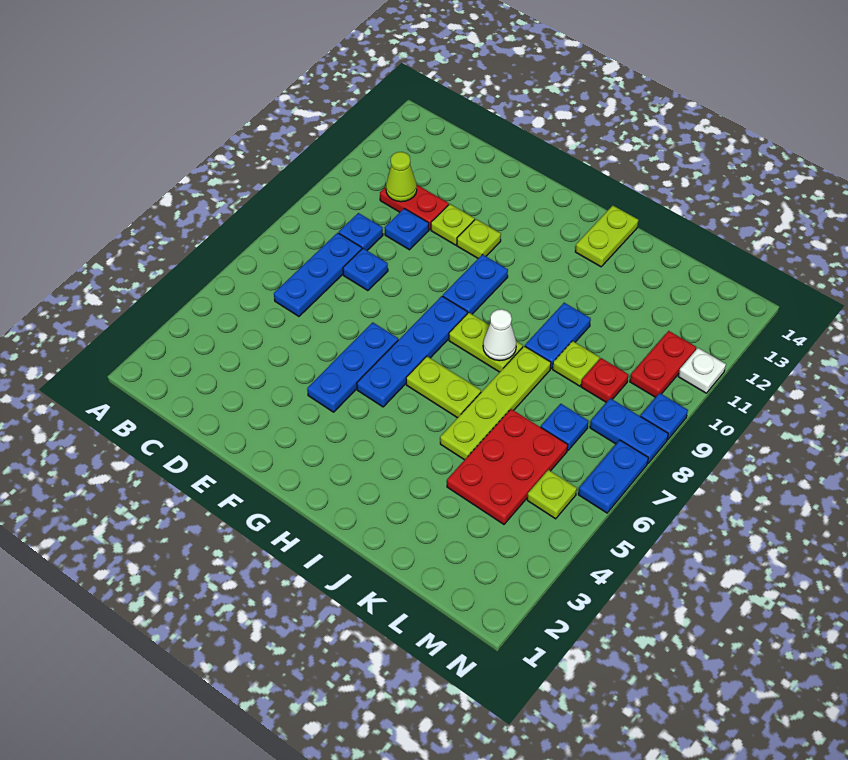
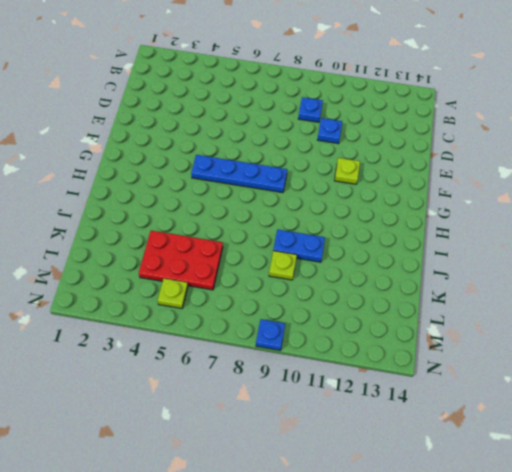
none -> blue plate C6:C8 level 1
none -> red plate C11:D11 level 1
none -> blue plate D8 level 1

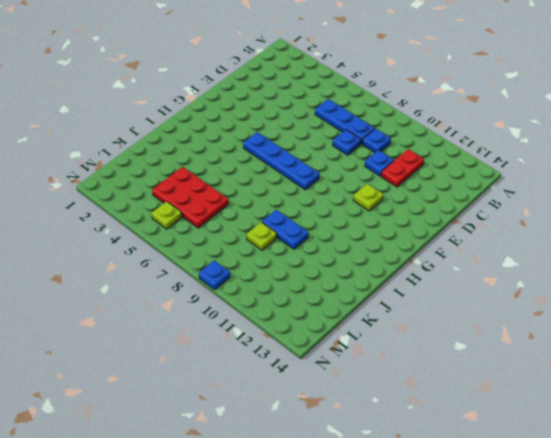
none -> lime plate E11 level 1
none -> blue plate F4:F6 level 1
none -> blue plate G9:G10 level 1

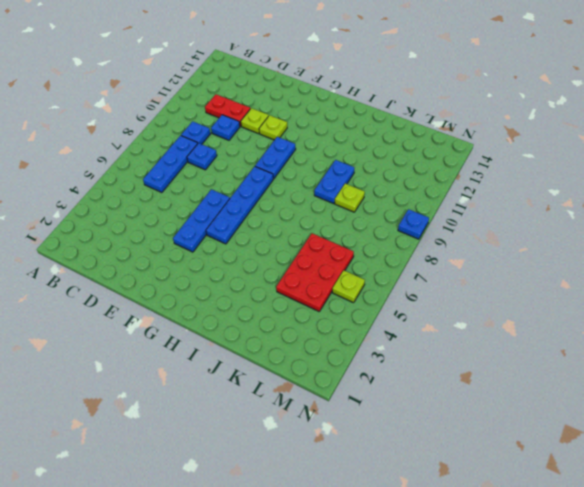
none -> lime plate H6:I6 level 1
none -> lime plate H8:I8 level 1
none -> lime plate I13:I14 level 1

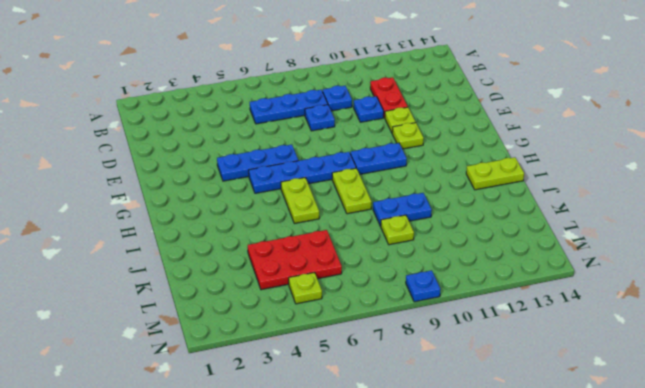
none -> lime plate J5:J8 level 1
none -> blue plate L7 level 1
none -> red plate L9 level 1

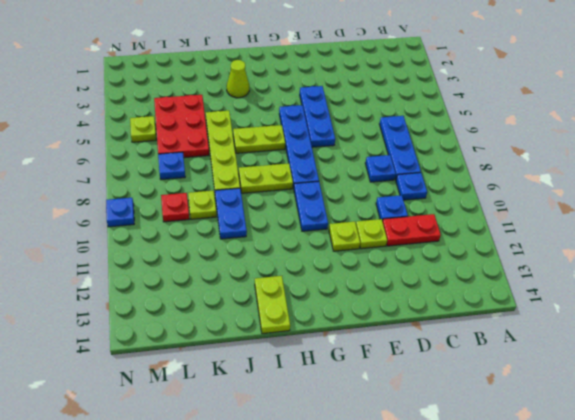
lime cone I3 level 1 -> lime cone C11 level 2
none -> blue plate M8:N8 level 1
none -> red plate M10:M11 level 1
none -> blue plate N6:N7 level 1

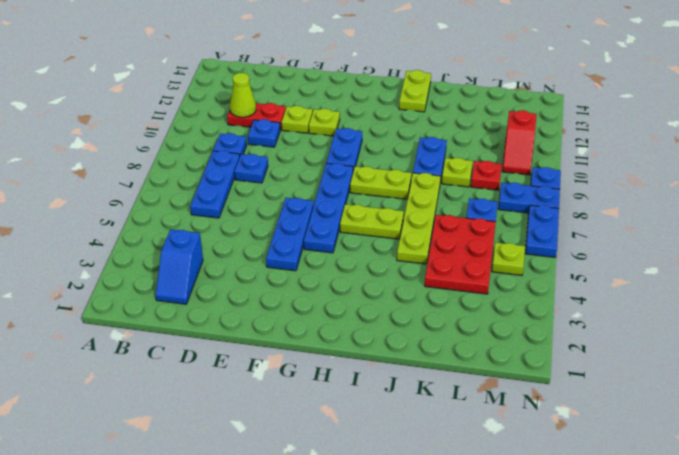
blue slope C2:C3 level 1 top 3 -> none
red slope M10:M11 level 1 top 11 -> red plate M10:M11 level 1
none -> white plate N11 level 1
none -> white cone I8 level 2

